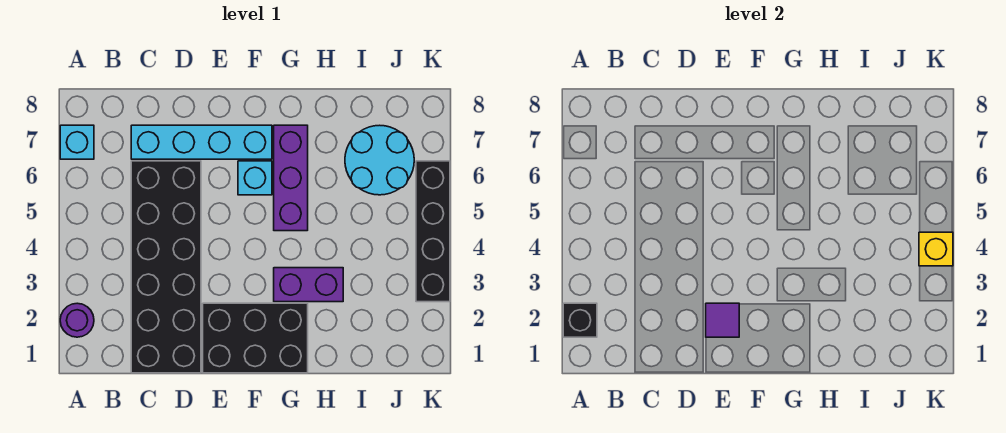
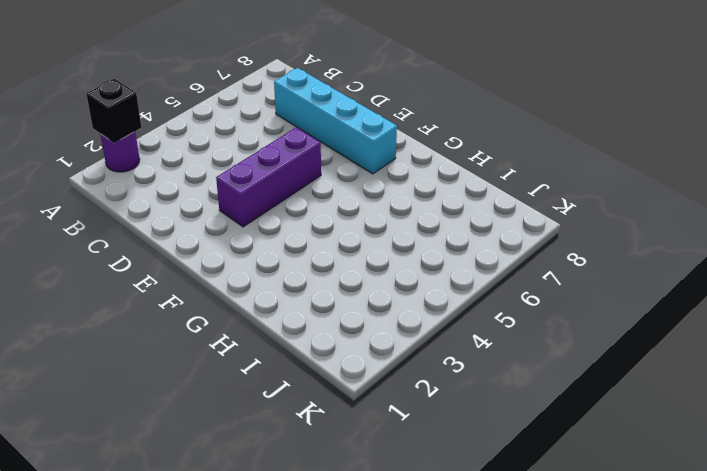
purple brick E3:E5 level 1 -> purple brick G5:G7 level 1
none -> cyan brick A7 level 1
none -> black brick C1:D6 level 1
none -> black brick E1:G2 level 1

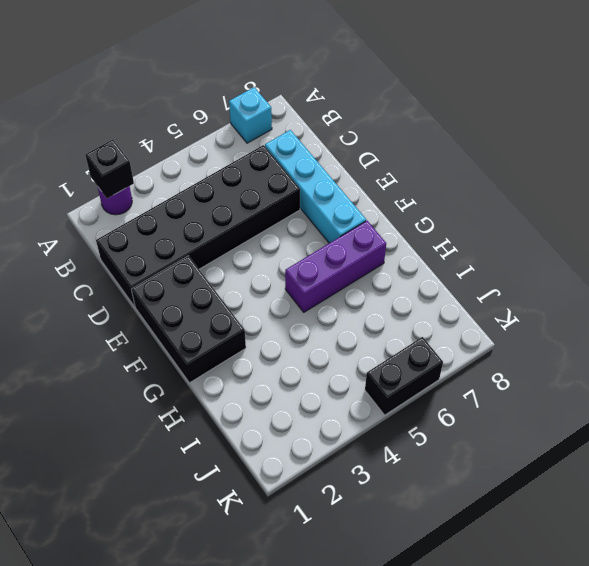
black brick K5:K6 level 1 -> black brick K3:K6 level 1
none -> cyan brick F6 level 1
none -> purple brick G3:H3 level 1
none -> cyan round brick I6:J7 level 1

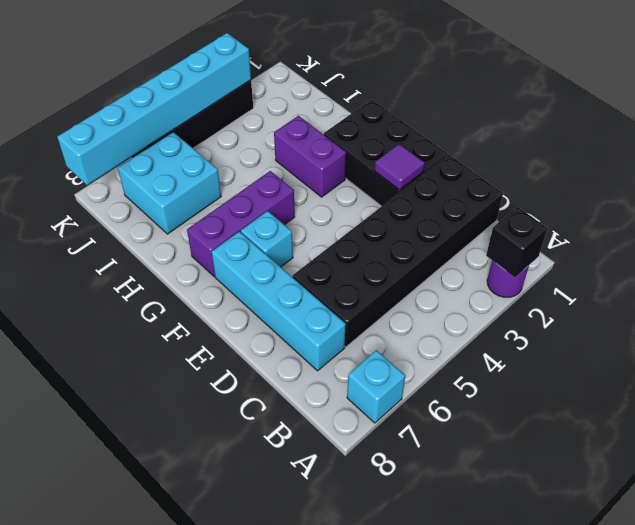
cyan brick I6:J7 level 1 -> cyan round brick I6:J7 level 1
cyan brick K3:K8 level 2 -> yellow brick K4 level 2

